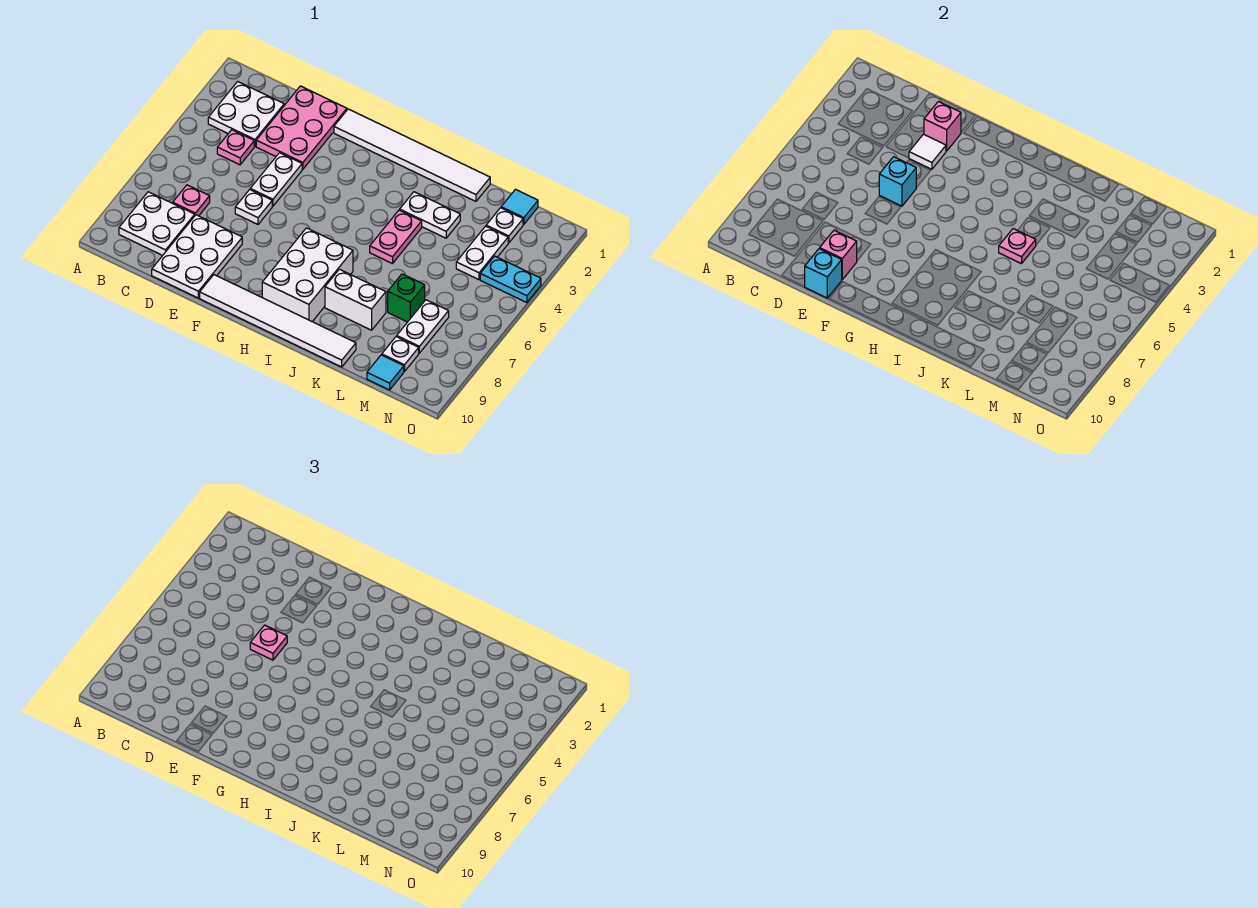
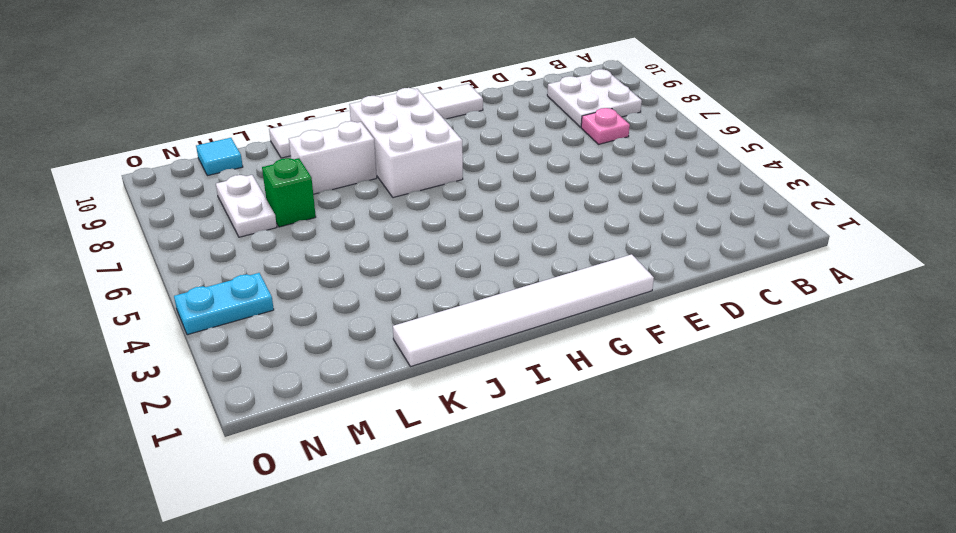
none -> white plate B2:C3 level 1
none -> pink plate C4 level 1
none -> pink plate D1:E3 level 1

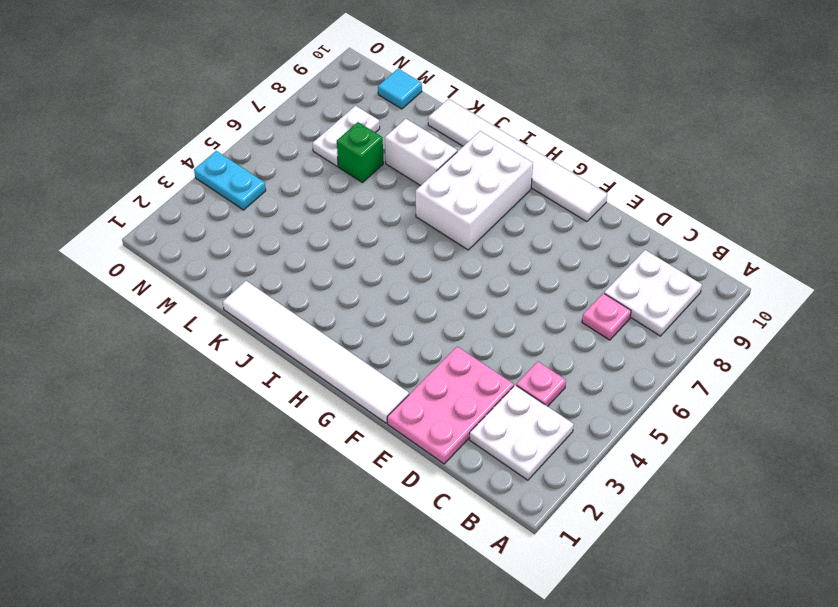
none -> white plate D8:E10 level 1
none -> white plate E4:E5 level 1
none -> white plate E6 level 1

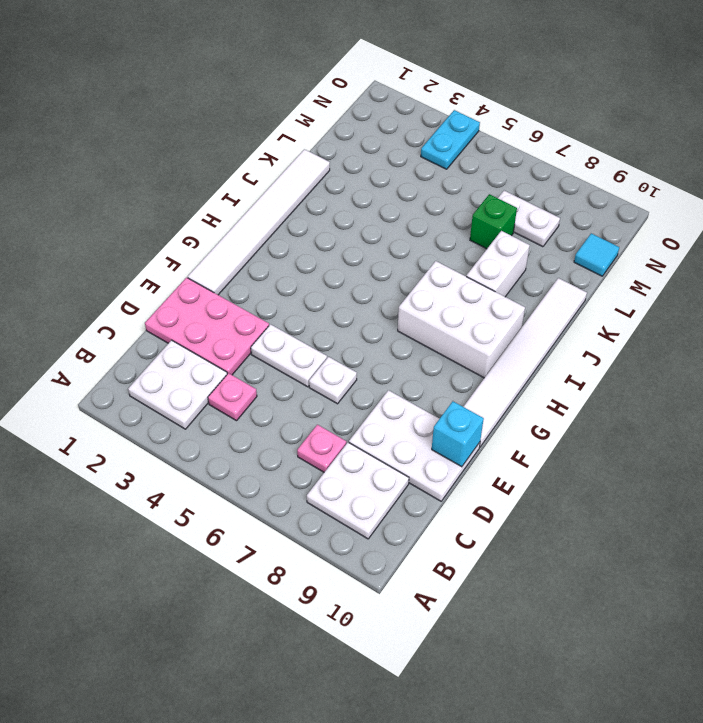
none -> white plate J3:K3 level 1
none -> pink plate J4:J5 level 1
none -> cyan tile M1 level 1

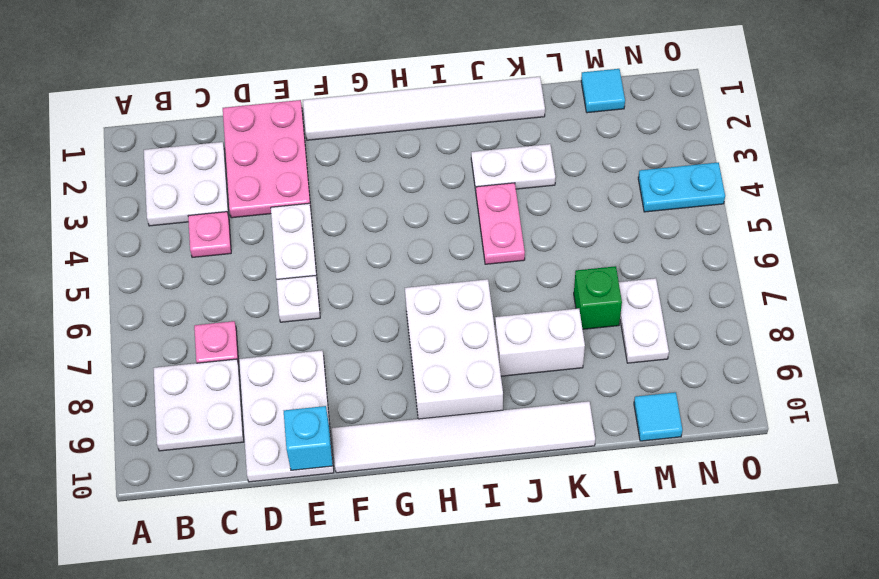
none -> white plate M2 level 1
none -> white plate M3:M4 level 1
none -> white plate M9 level 1

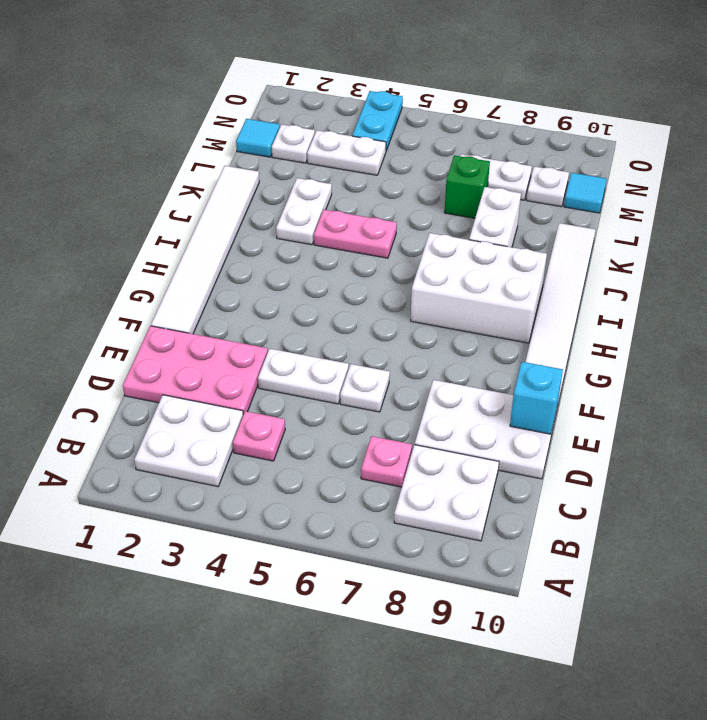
none -> pink brick E2 level 2
none -> white tile E3 level 2
none -> cyan brick E5 level 2

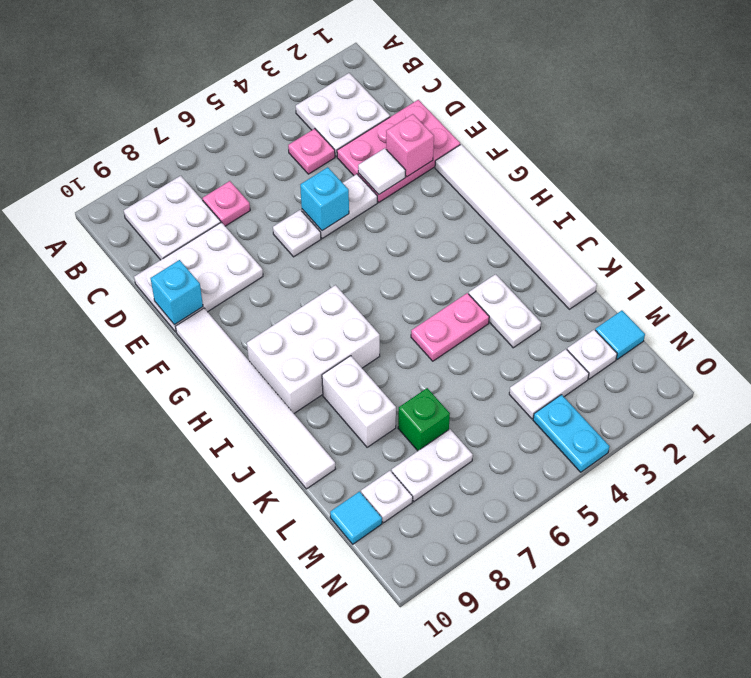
none -> pink brick E9 level 2
none -> pink plate J5 level 2
none -> pink plate E5 level 3

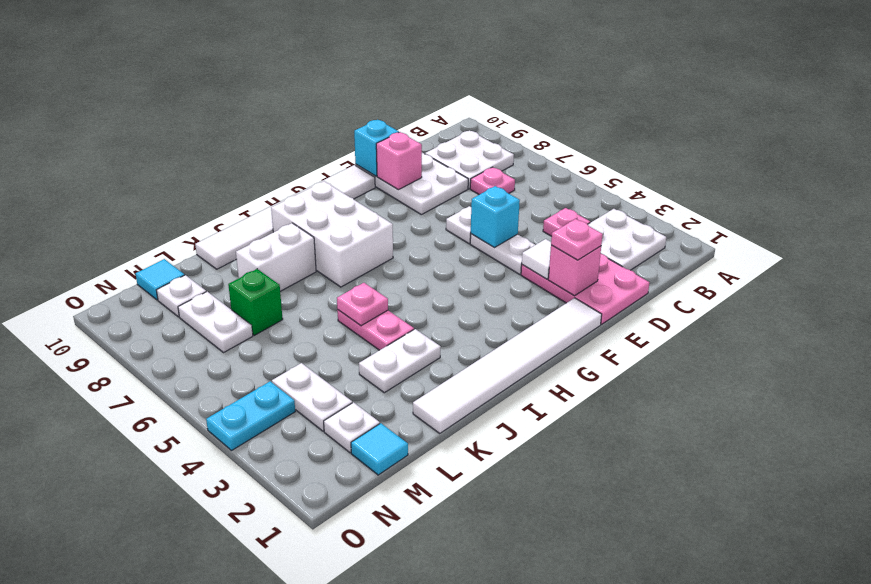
pink plate E2 level 3 -> pink plate E5 level 3

